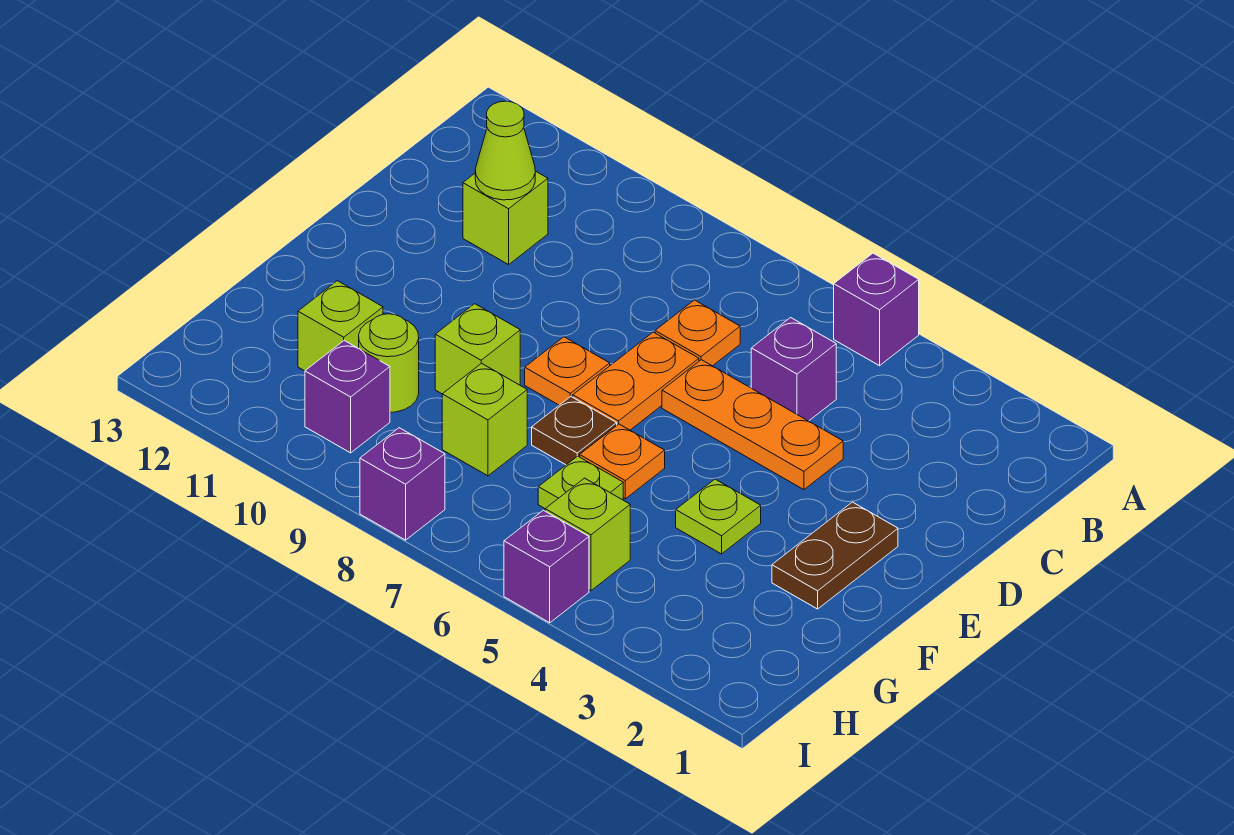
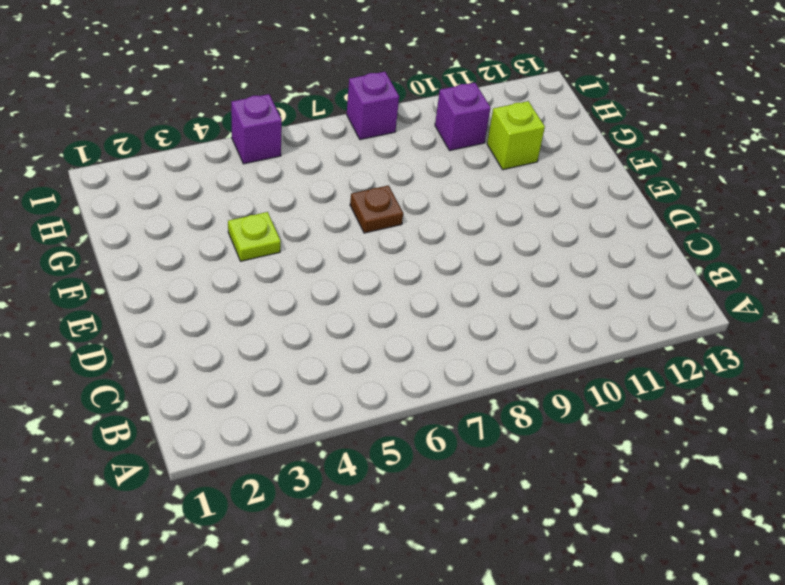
none -> purple brick A5 level 1
none -> purple brick C5 level 1
none -> orange plate C7 level 1

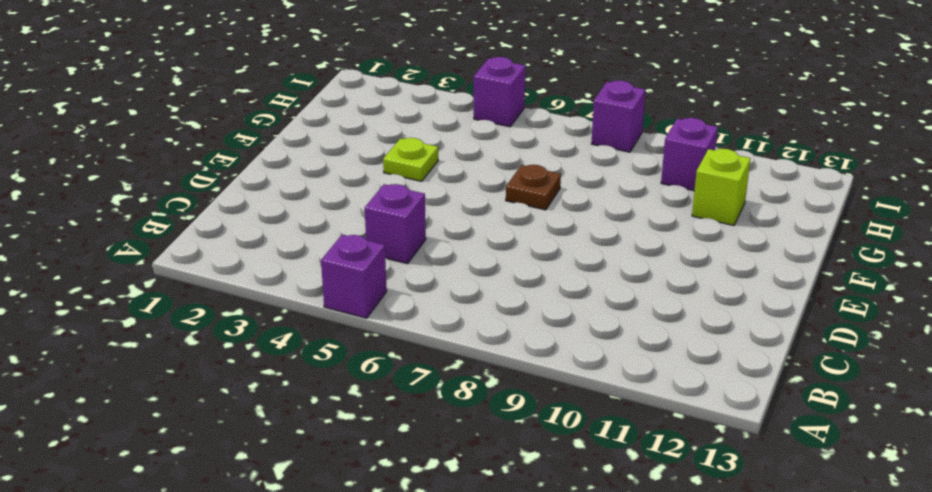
none -> orange plate C7 level 1
none -> lime brick C11 level 1
none -> orange plate D4:D6 level 1

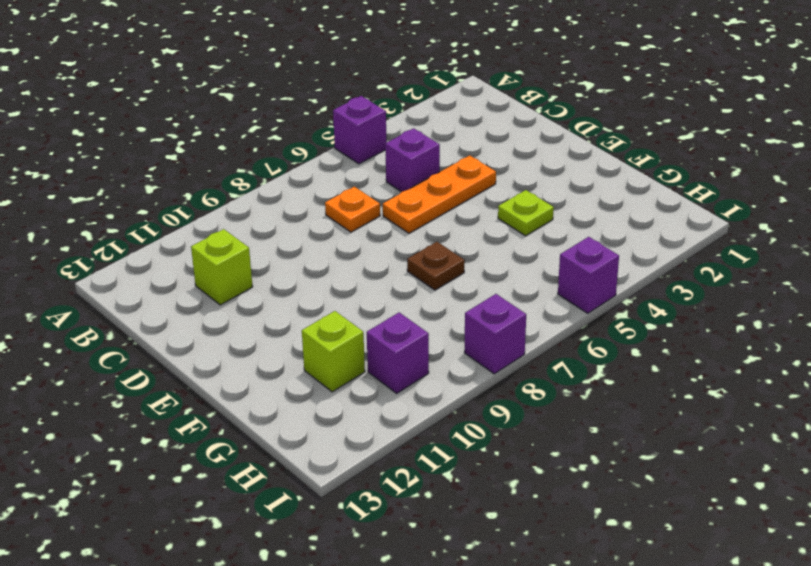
none -> orange plate D7:E7 level 1
none -> brown plate E2:F2 level 1
none -> orange plate E8 level 1

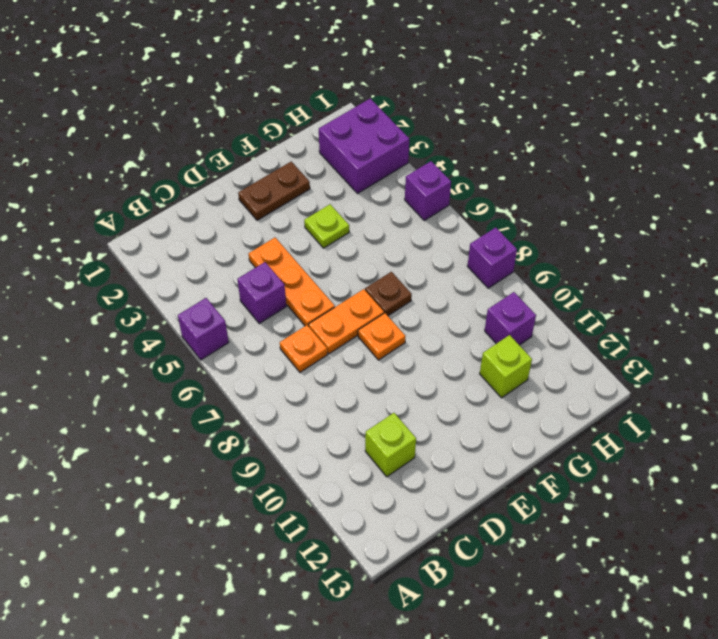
purple brick H2:I3 level 1 -> none
none -> orange plate F6 level 1
none -> lime brick F9 level 1
none -> lime plate G6 level 1

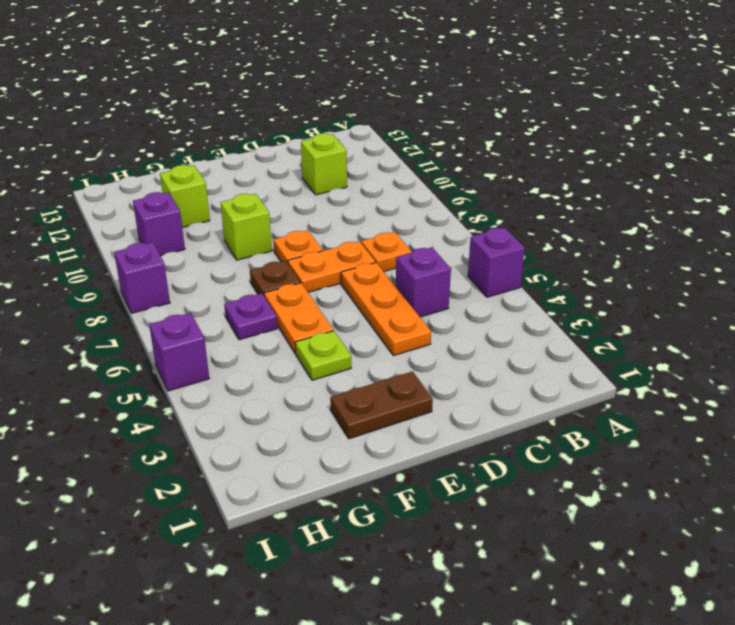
orange plate F5:F6 level 1 -> orange plate F6 level 1
purple plate G6 level 1 -> lime plate G6 level 1
none -> lime brick G8 level 1
none -> lime round brick G10 level 1
none -> lime brick H5 level 1

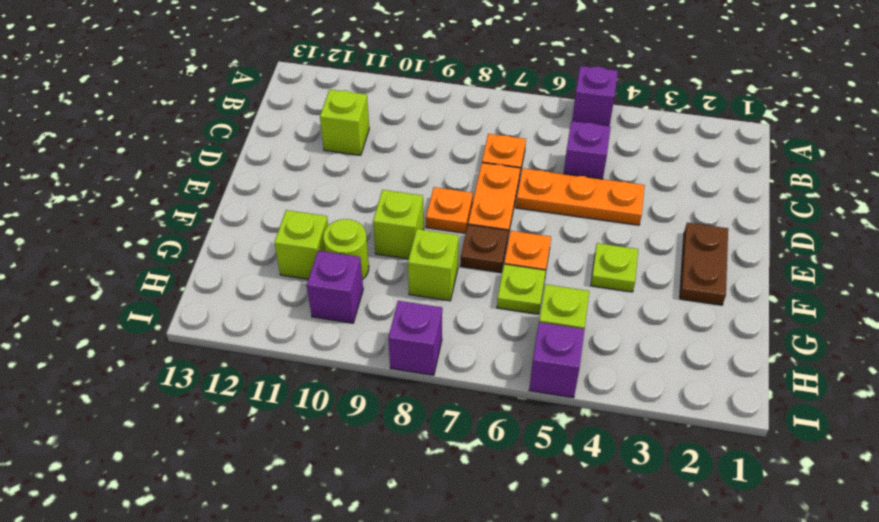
none -> lime cone C11 level 2

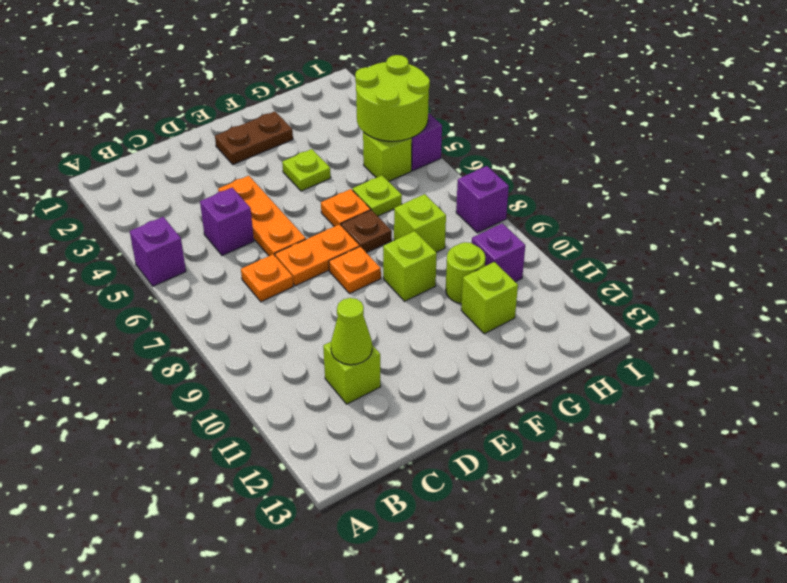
lime round brick H4:I5 level 2 -> none

